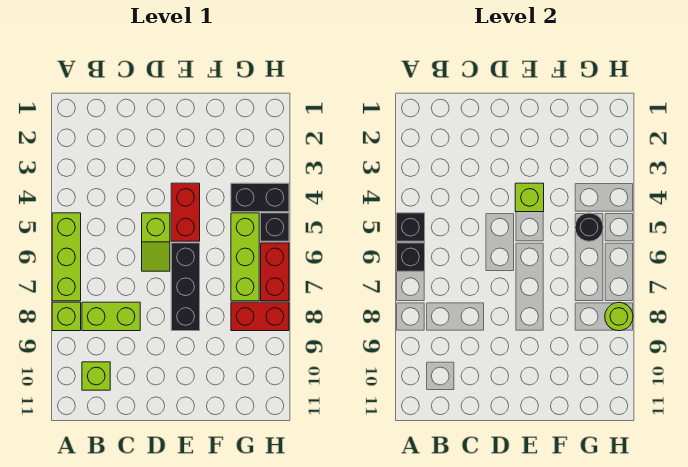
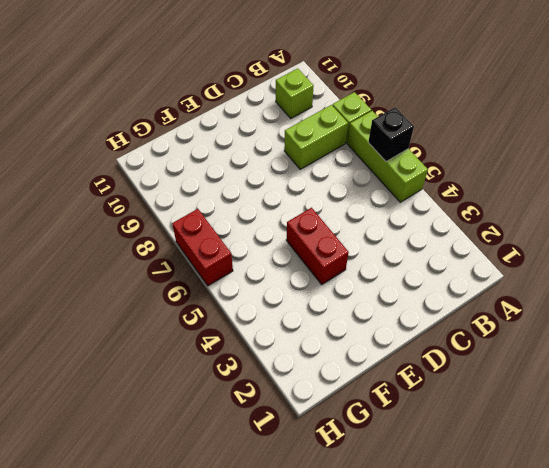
none -> lime slope D5:D6 level 1 top 5
none -> black brick E6:E8 level 1
none -> black brick G4:H4 level 1

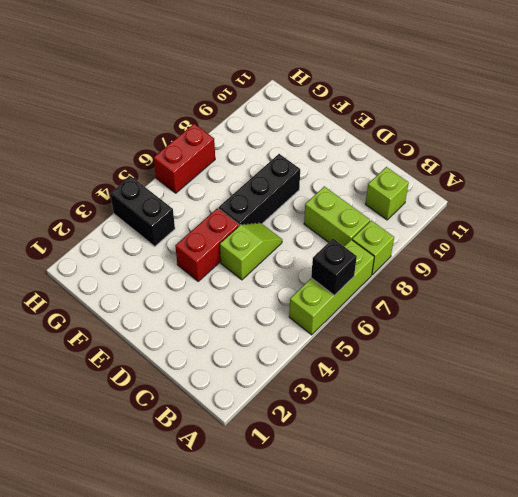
none -> lime brick G5:G7 level 1
none -> red brick G8:H8 level 1
none -> black brick H5 level 1

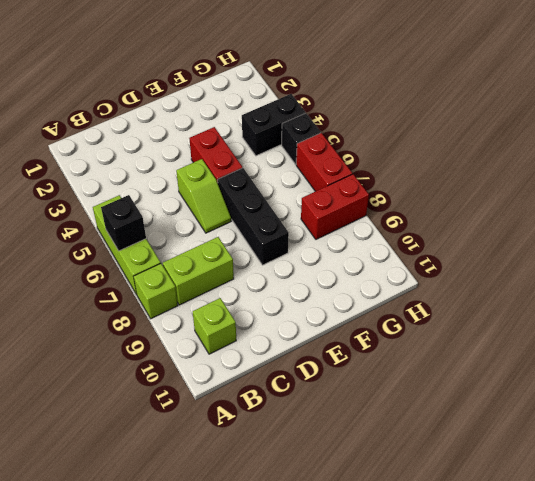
none -> lime brick G5:G7 level 1
none -> black brick A5 level 2
none -> lime brick E4 level 2

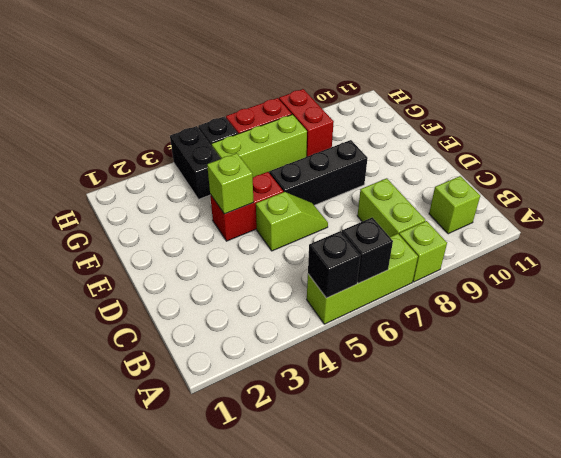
none -> black round brick G5 level 2
none -> lime round brick H8 level 2

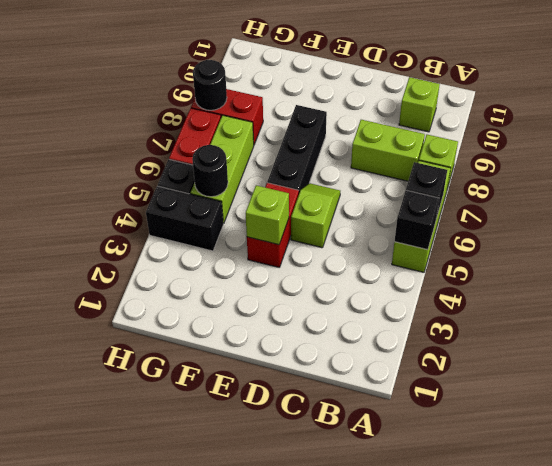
black round brick H8 level 2 -> lime round brick H8 level 2

